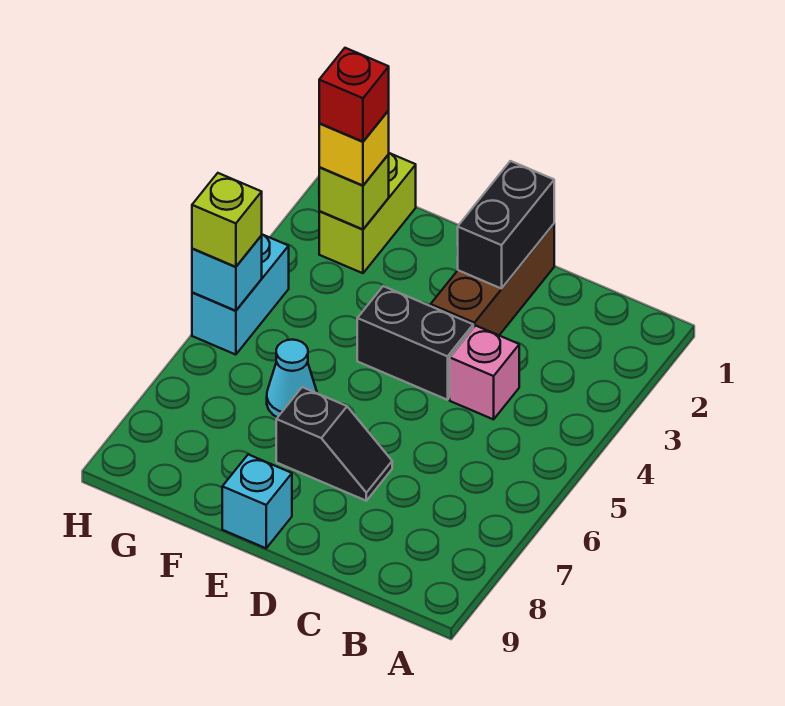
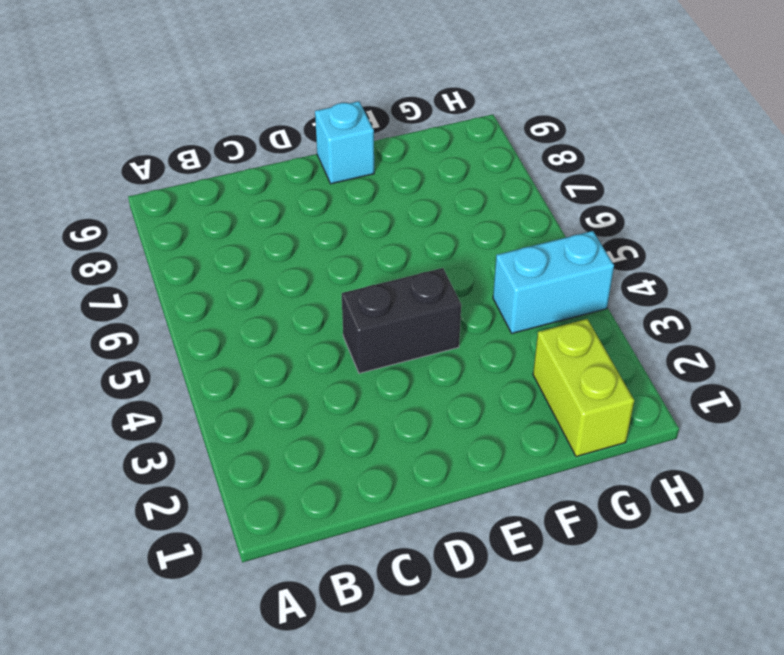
cyan brick G4:H4 level 1 -> cyan brick H4:H5 level 1
none -> pink brick C4 level 1
none -> brown brick D1:D3 level 1
none -> black slope D7:E7 level 1 top E

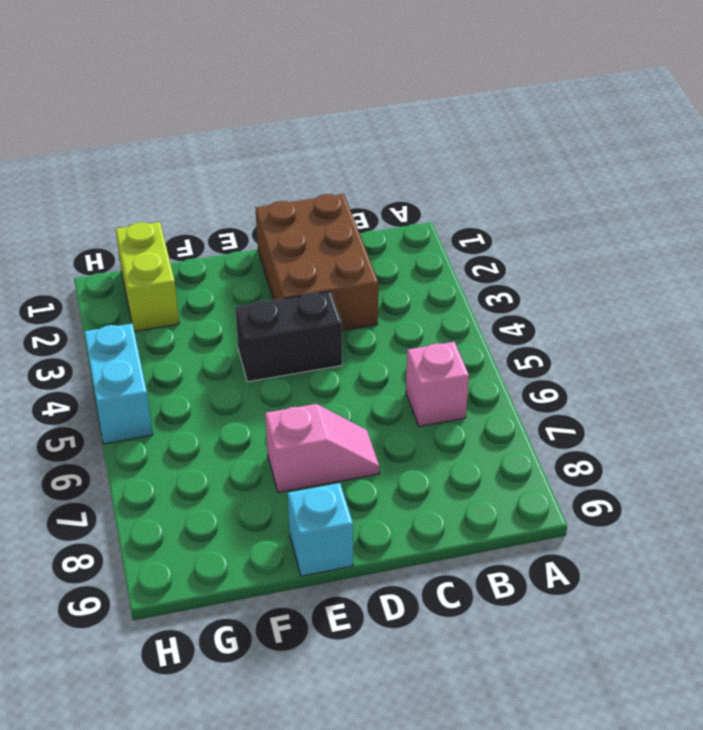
pink brick B6 level 1 -> pink brick C4 level 1
brown brick C1:D3 level 1 -> brown brick D1:D3 level 1
pink slope D7:E7 level 1 top E -> black slope D7:E7 level 1 top E
none -> cyan cone F6 level 1
none -> black brick D1:D2 level 2
none -> lime brick G2 level 2

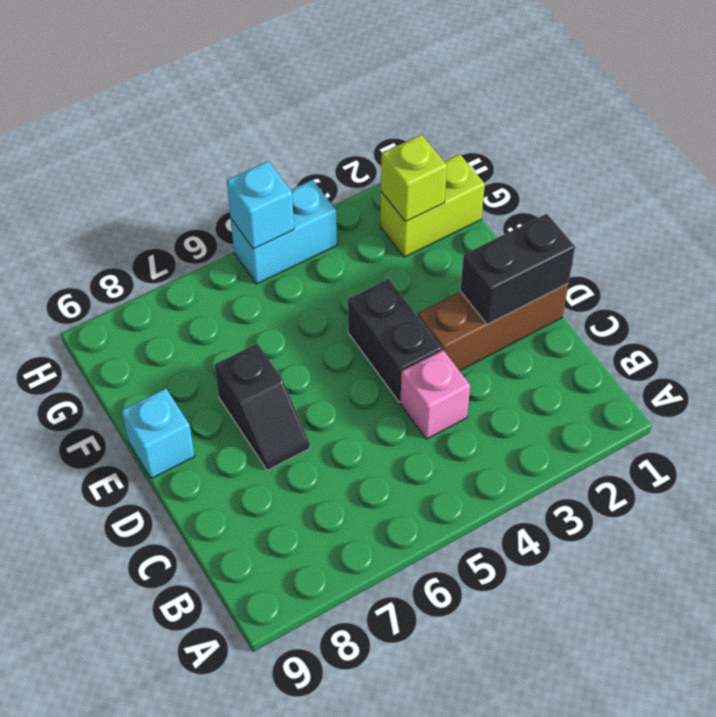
none -> cyan cone F6 level 1
none -> yellow brick G2 level 3
none -> lime brick H5 level 3

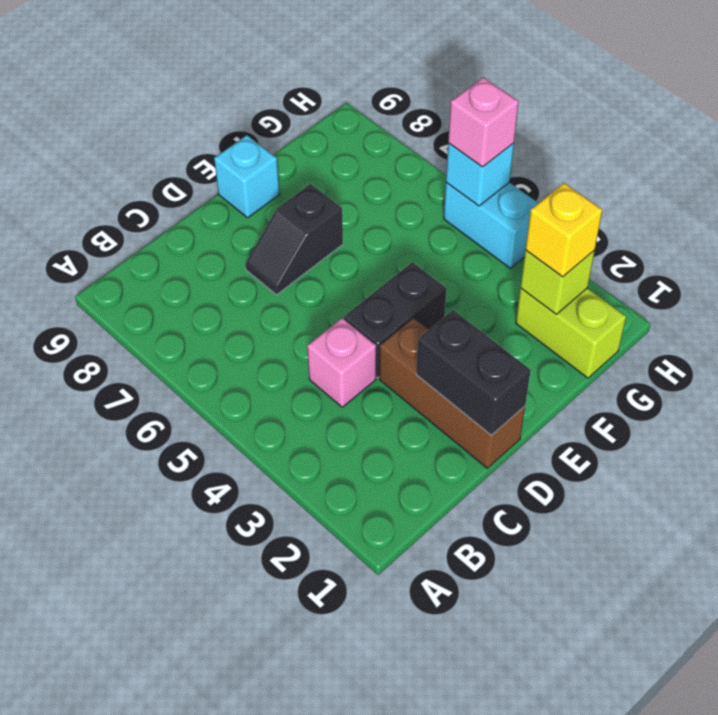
pink brick H5 level 3 -> lime brick H5 level 3
none -> cyan cone F6 level 1
none -> red brick G2 level 4

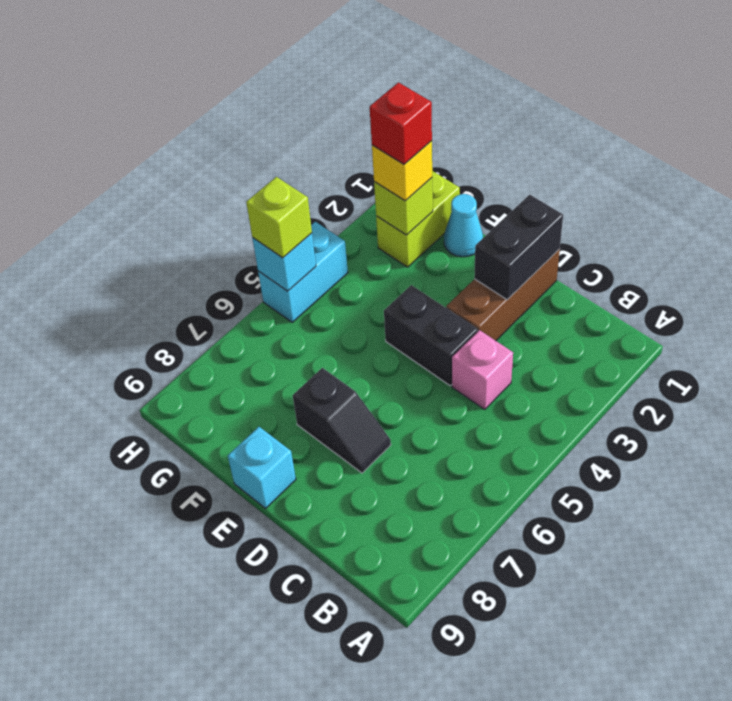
cyan cone F1 level 1 -> cyan cone F6 level 1

